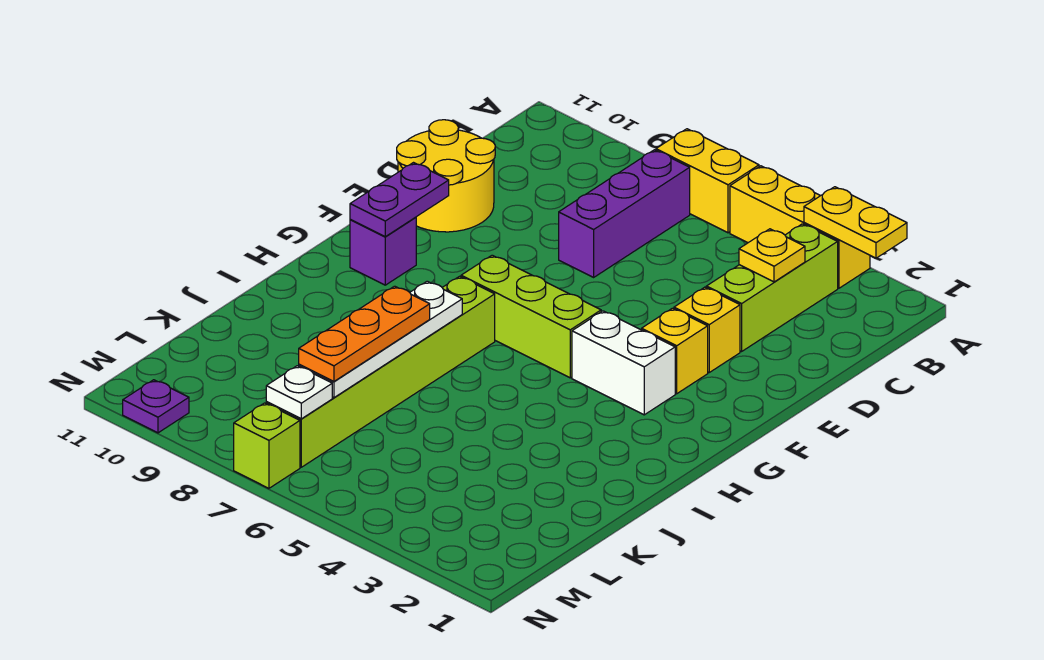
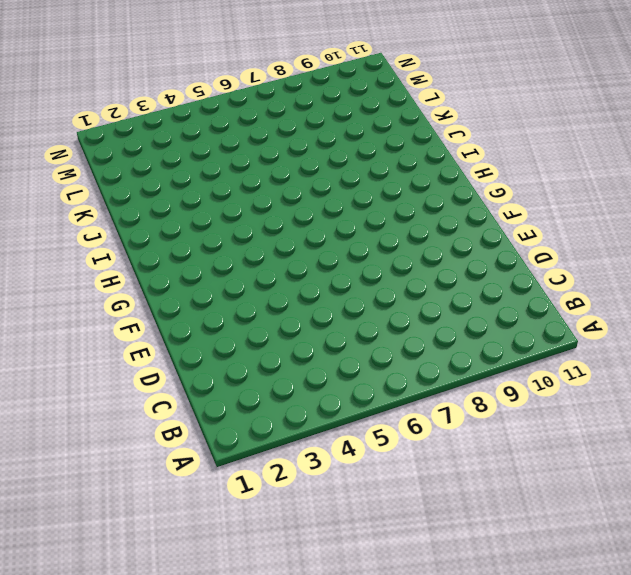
none -> yellow brick A3:A5 level 1
none -> yellow brick A6:A7 level 1
none -> lime brick B3:D3 level 1

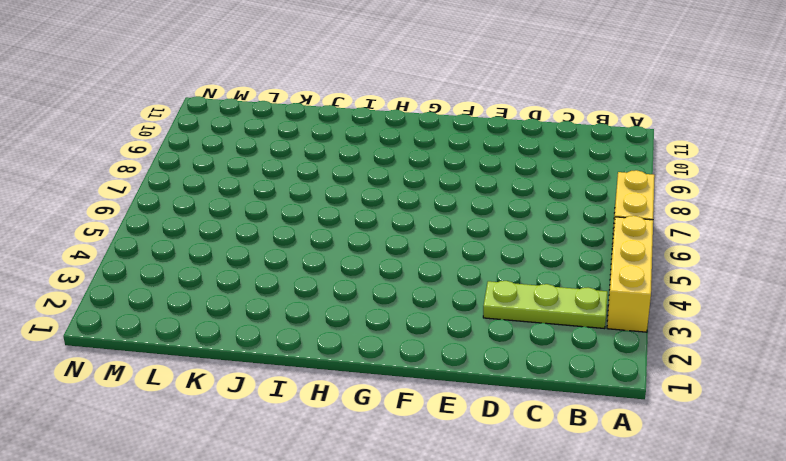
lime plate B3:D3 level 1 -> lime brick B3:D3 level 1
none -> purple brick B7:D7 level 1
none -> yellow round brick D10:E11 level 1
none -> yellow brick E3 level 1

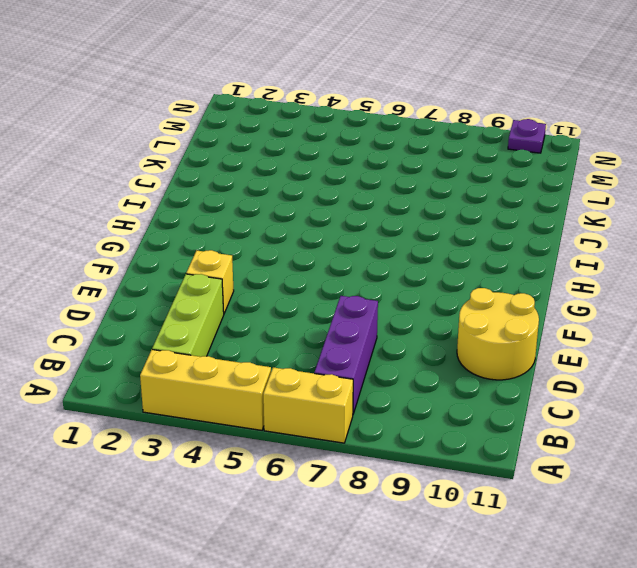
none -> yellow brick F3 level 1
none -> white brick G3:G4 level 1
none -> lime brick G5:G7 level 1

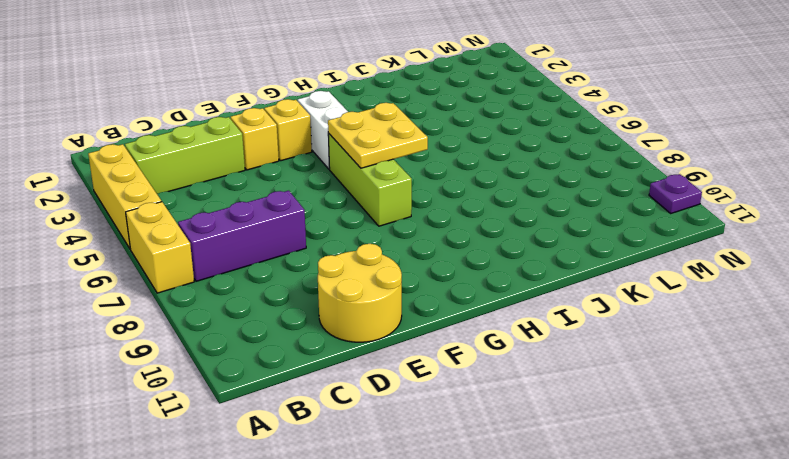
yellow plate G5:H6 level 2 -> none
none -> purple brick G10 level 1
none -> lime brick H7:M7 level 1
none -> lime brick N7 level 1

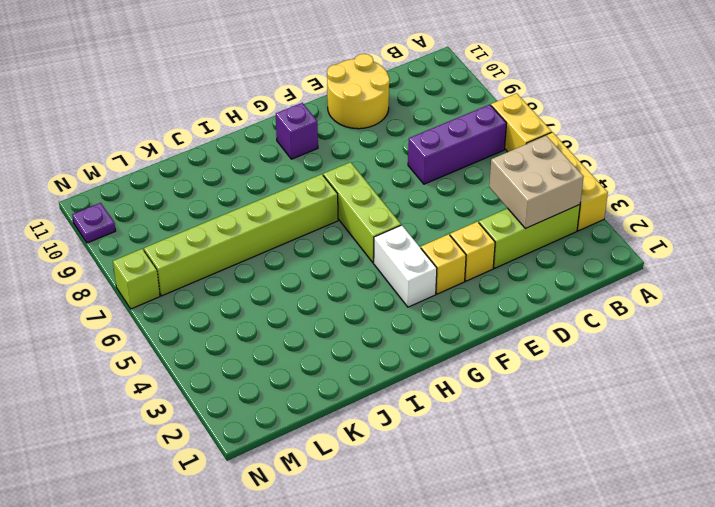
tan brick B3:C4 level 2 -> yellow plate C3 level 2
none -> yellow plate A2:A3 level 2
none -> purple plate F10:G10 level 2
none -> white plate I7:L7 level 2

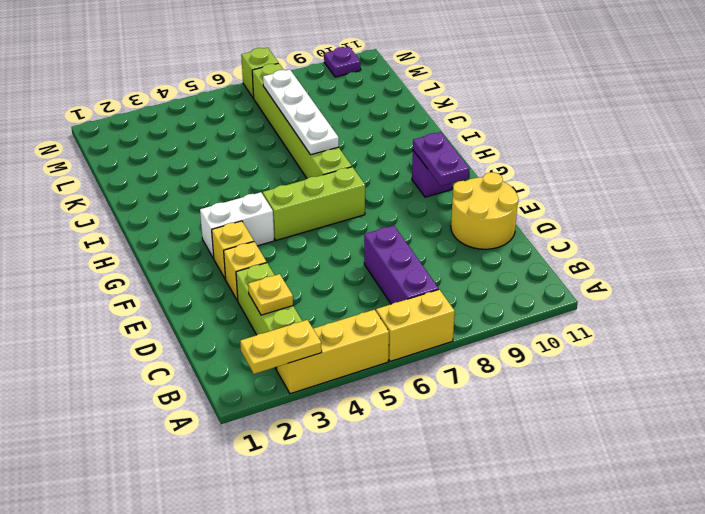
none -> white plate M7 level 2
none -> orange plate J7:L7 level 3

